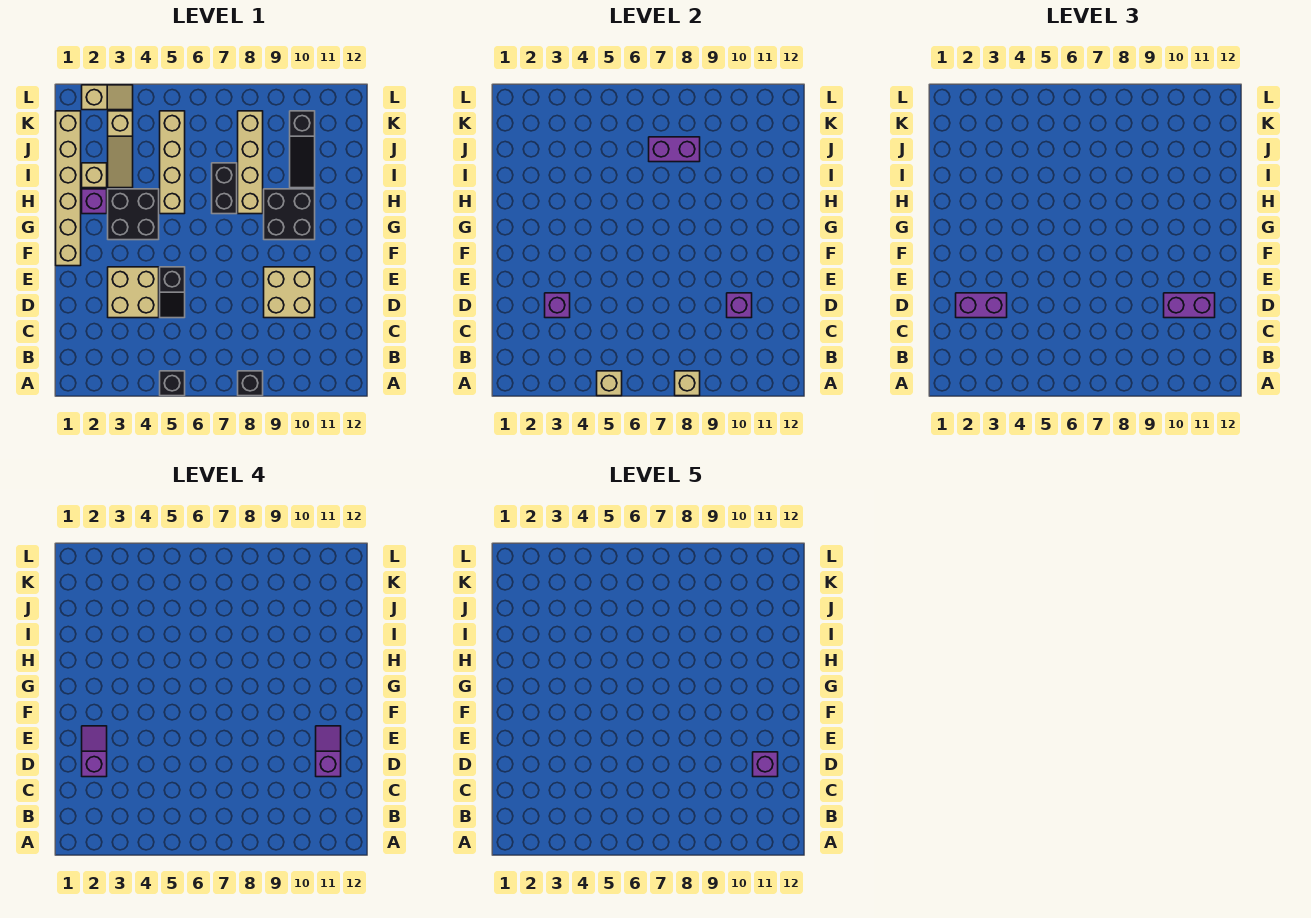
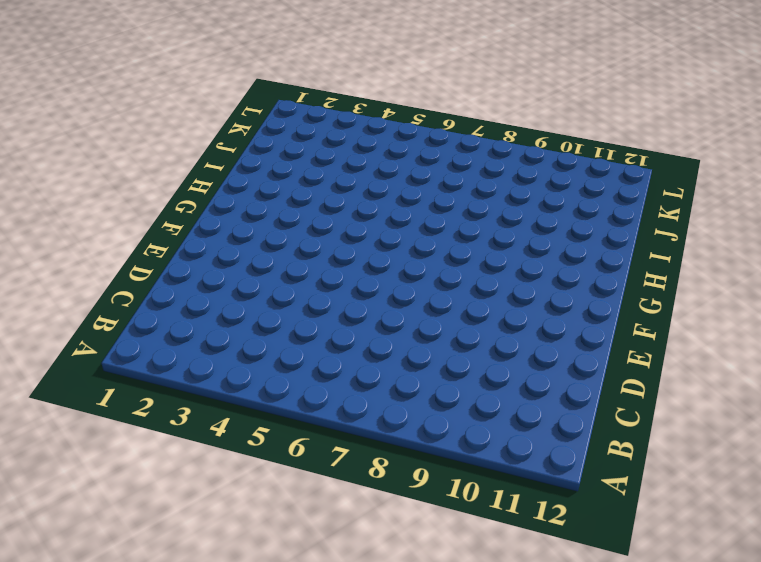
none -> black brick A5 level 1
none -> black brick A8 level 1
none -> tan brick D3:E4 level 1

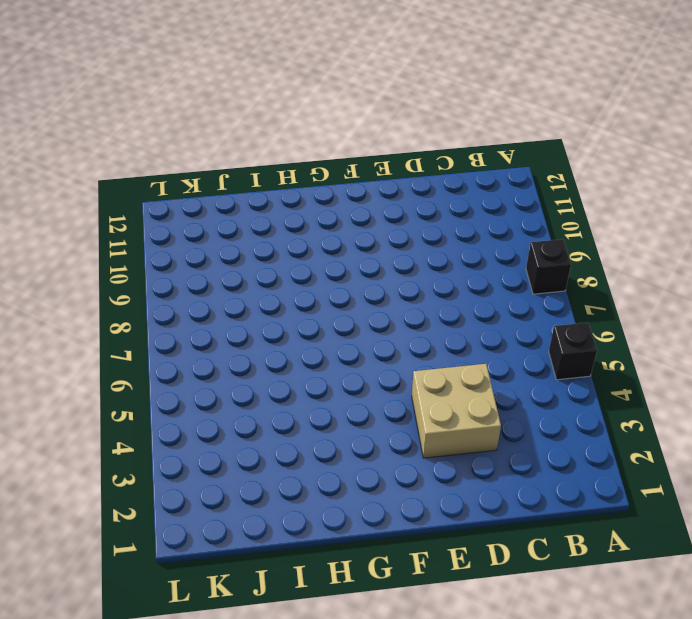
none -> black slope D5:E5 level 1 top E
none -> tan brick D9:E10 level 1
none -> tan brick F1:K1 level 1

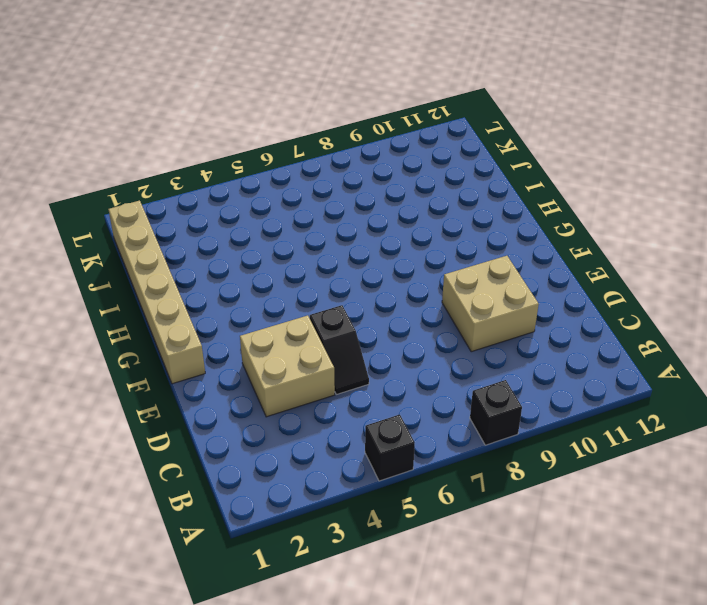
none -> black brick G3:H4 level 1
none -> black brick G9:H10 level 1
none -> purple brick H2 level 1

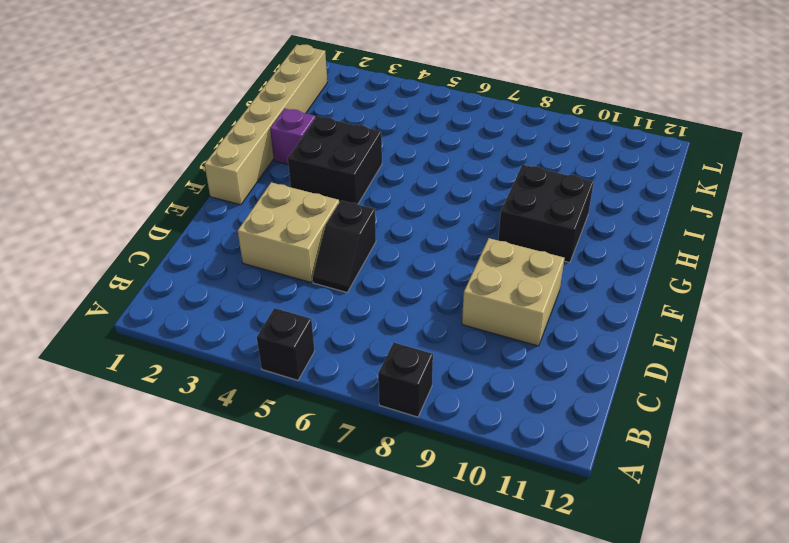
none -> tan brick H5:K5 level 1
none -> black brick H7:I7 level 1
none -> tan brick H8:K8 level 1

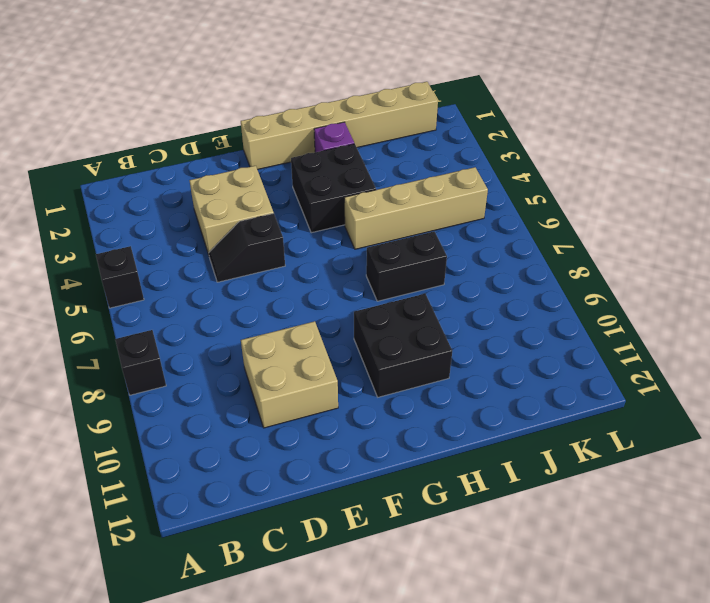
none -> tan brick H8:K8 level 1
none -> tan brick I2 level 1
none -> tan slope I3:K3 level 1 top K

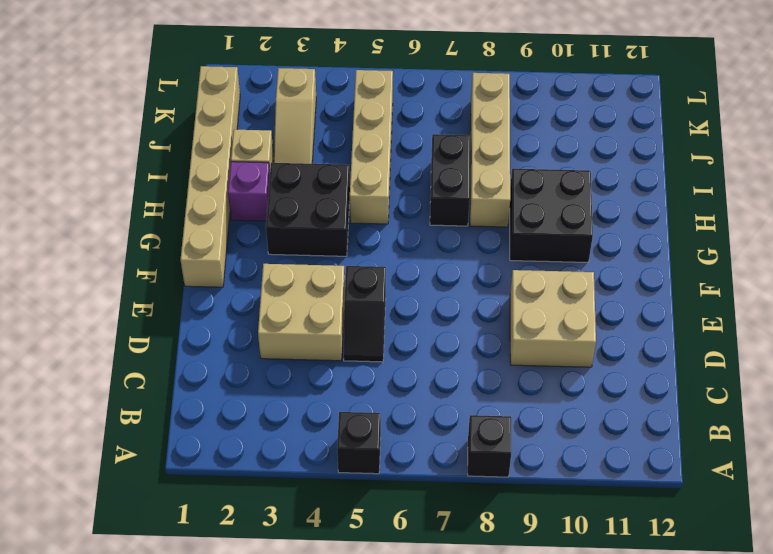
none -> black slope I10:K10 level 1 top K
none -> tan slope L2:L3 level 1 top 2
none -> tan brick A5 level 2

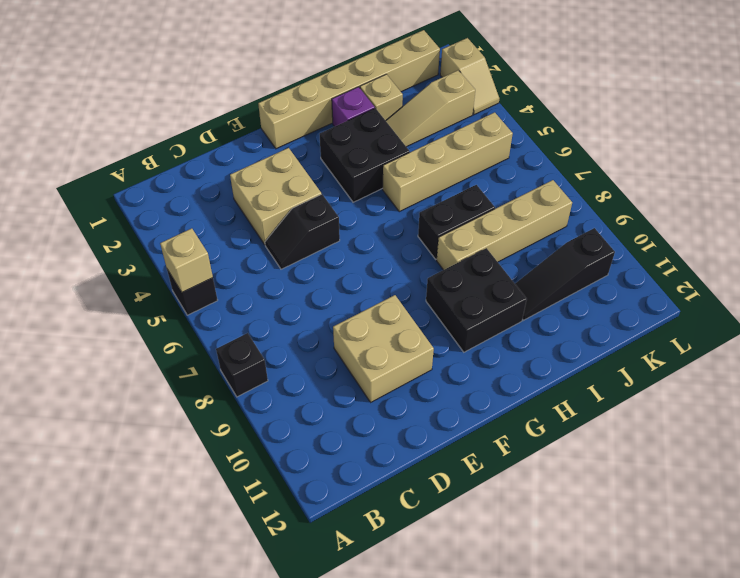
none -> tan brick A8 level 2
none -> purple brick D3 level 2
none -> purple brick D10 level 2

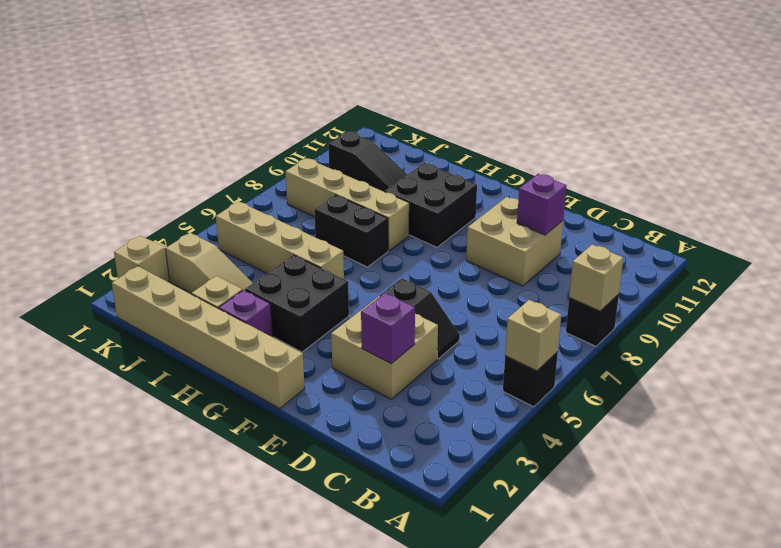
none -> purple brick J7:J8 level 2
none -> purple brick D2:D3 level 3
none -> purple brick D10:D11 level 3

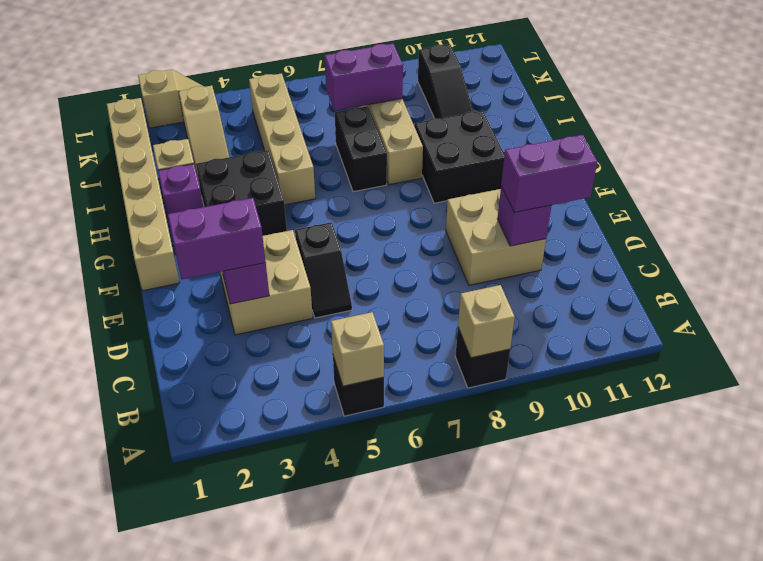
none -> purple slope D2:E2 level 4 top D
none -> purple slope D11:E11 level 4 top D
none -> purple brick D11 level 5

